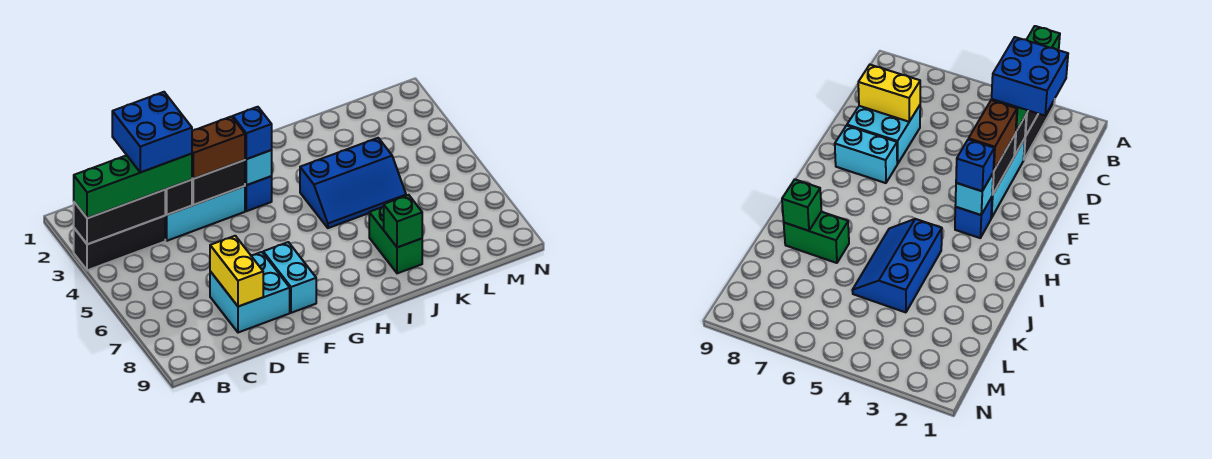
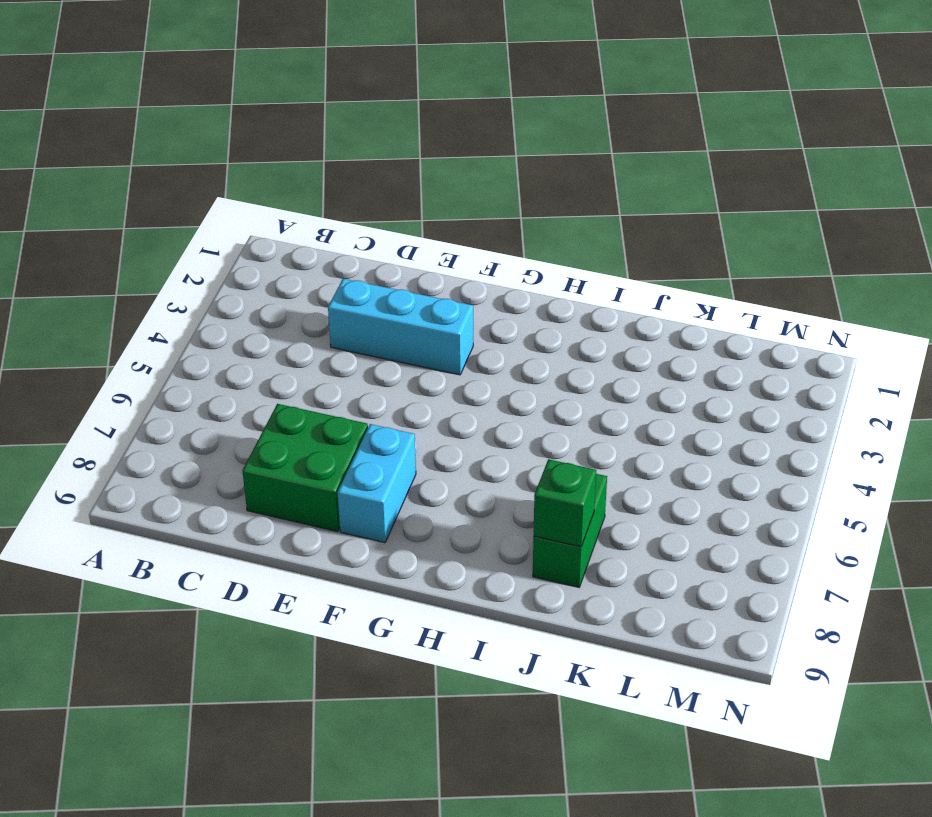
green brick D7:E8 level 1 -> cyan brick D7:E8 level 1
none -> black brick A3:C3 level 1
none -> blue brick G3 level 1
none -> blue slope I4:K5 level 1 top 4

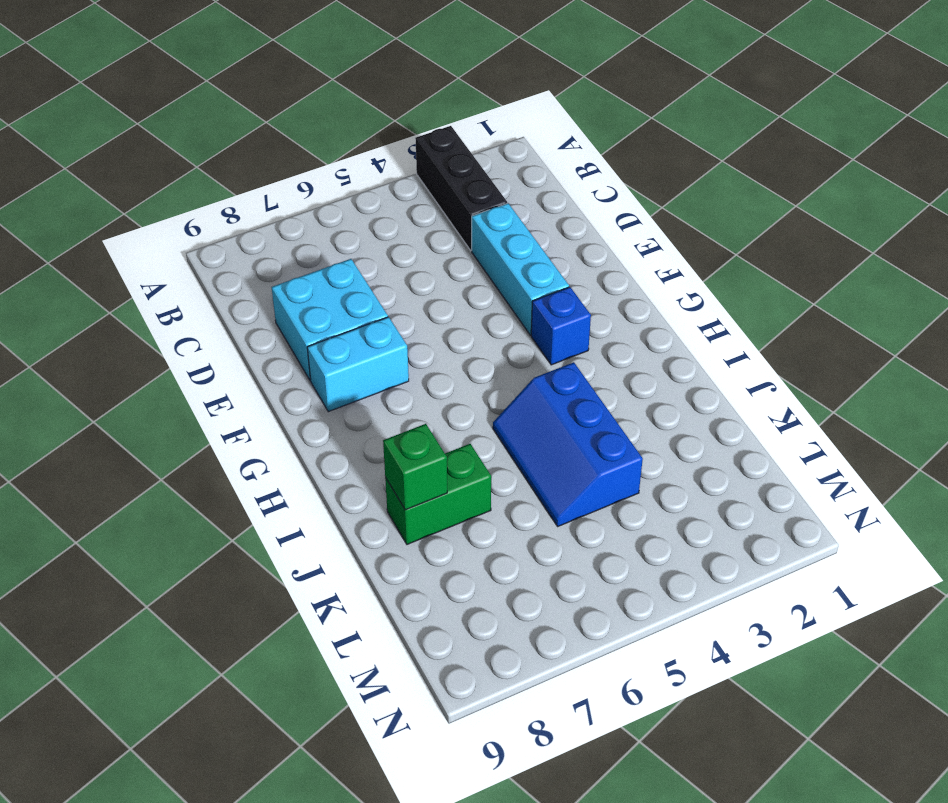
none -> black brick A3:C3 level 2
none -> black brick D3 level 2
none -> yellow brick D7:D8 level 2

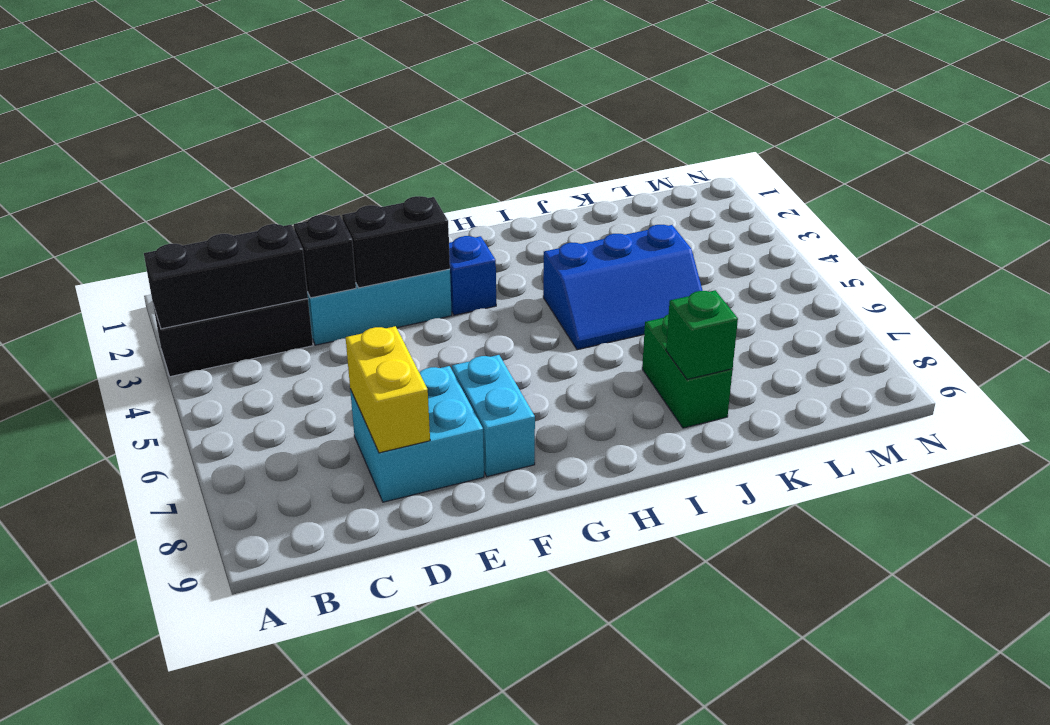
none -> cyan brick G3 level 2
none -> green brick A3:D3 level 3
none -> brown brick E3:F3 level 3

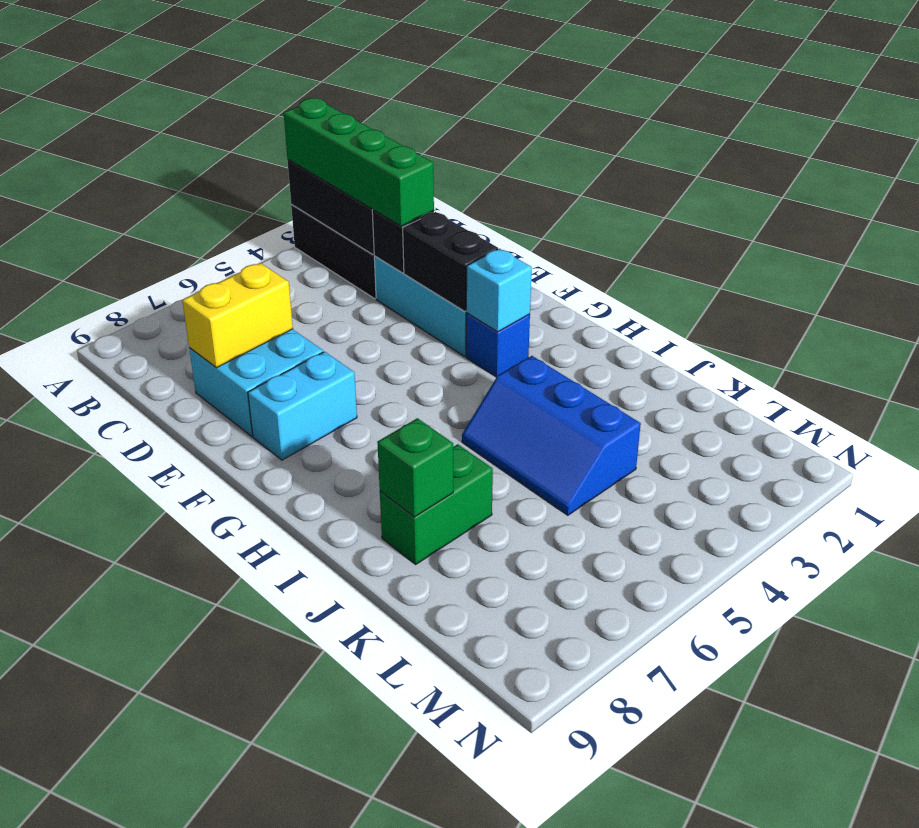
none -> brown brick E3:F3 level 3
none -> blue brick G3 level 3
none -> blue brick C2:D3 level 4

